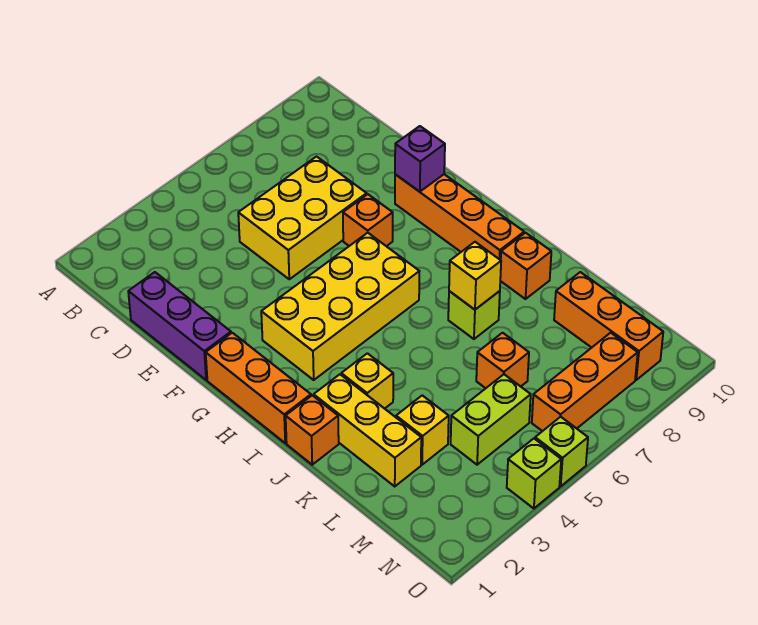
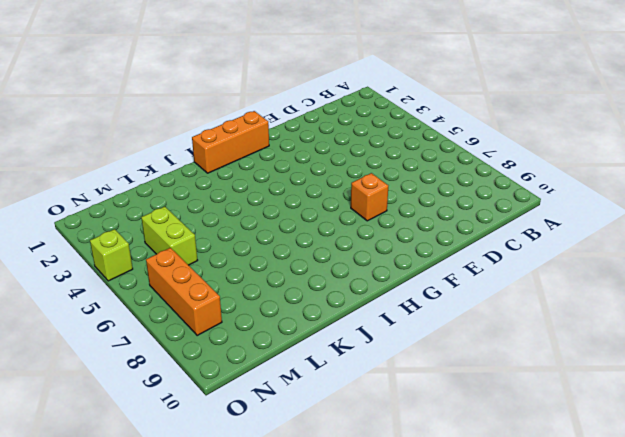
none -> purple brick D1:F1 level 1
none -> yellow brick D5:E7 level 1
none -> orange brick F9:I9 level 1

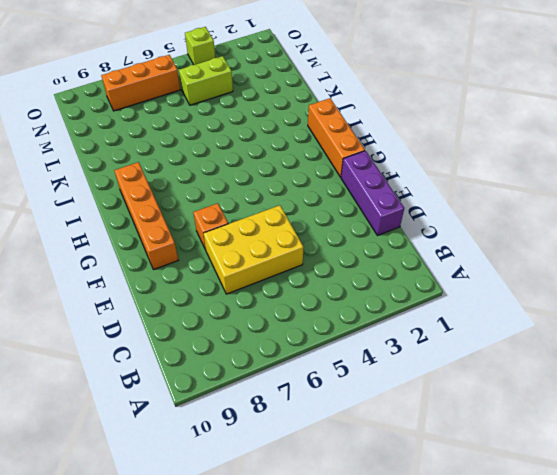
none -> yellow brick G3:H6 level 1
none -> orange brick J1 level 1
none -> yellow brick J2:L2 level 1

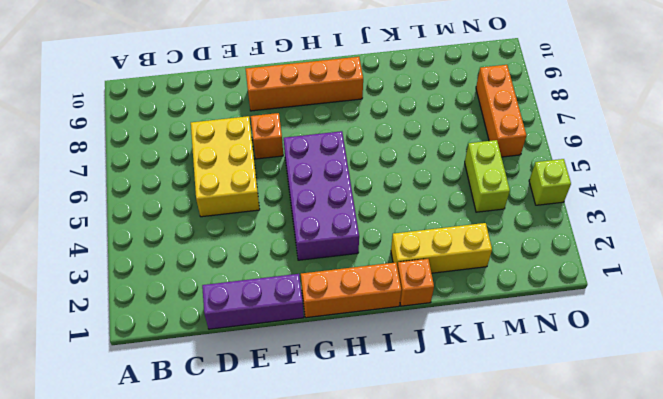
purple brick G3:H6 level 1 -> yellow brick G3:H6 level 1
none -> yellow brick J3 level 1
none -> lime brick J7 level 1
none -> orange brick J9 level 1

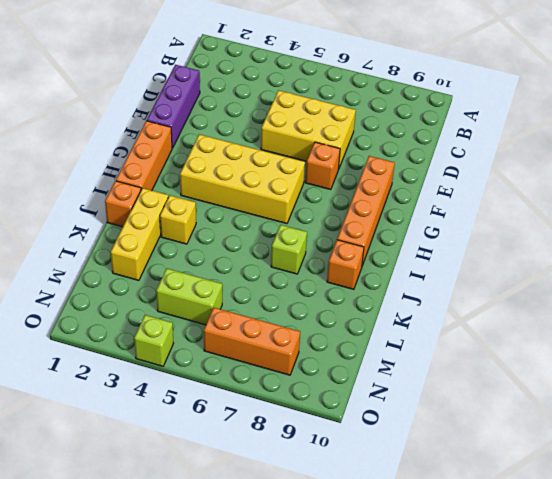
none -> yellow brick L3 level 1
none -> orange brick L6 level 1
none -> orange brick L9:N9 level 1

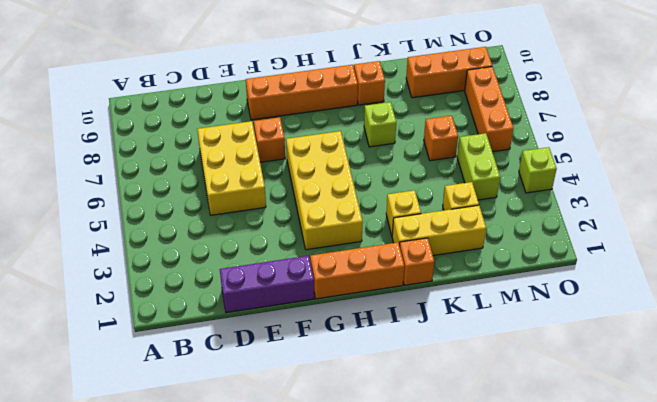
none -> lime brick O5 level 1
none -> purple brick F9 level 2
none -> yellow brick J7 level 2

